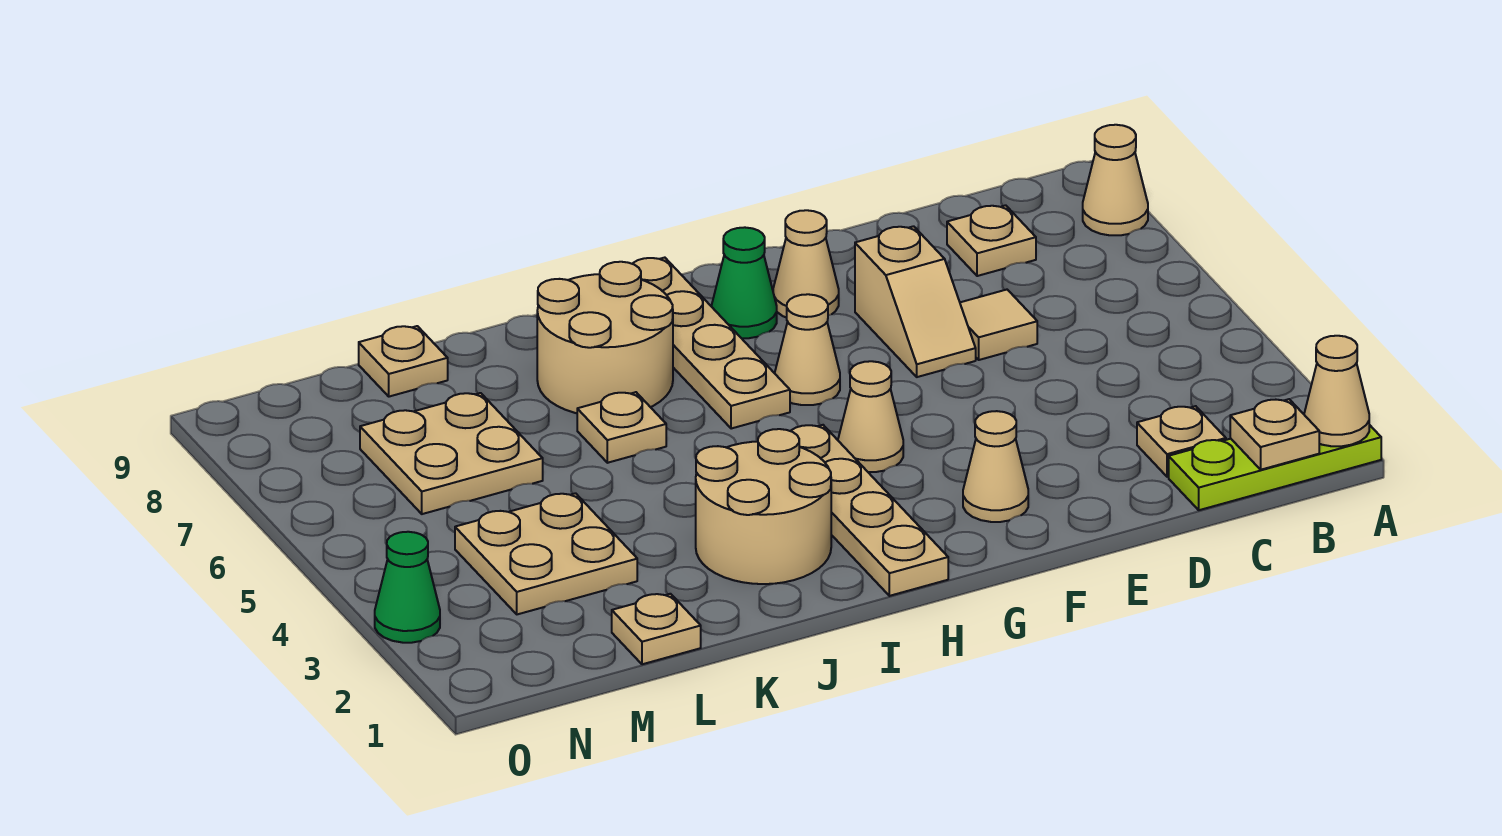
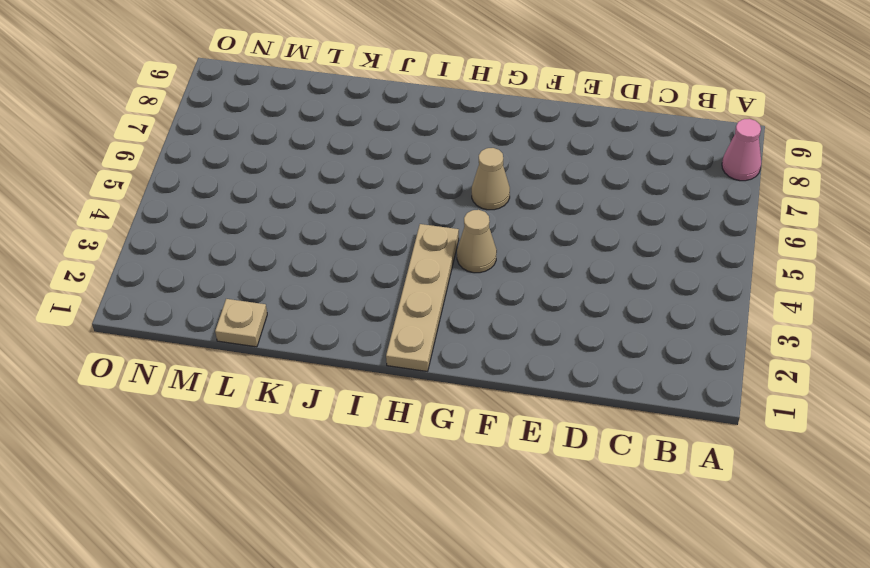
pink cone A8 level 1 -> tan cone A8 level 1
none -> lime plate A1:C1 level 1
none -> tan plate C2 level 1
none -> tan plate C8 level 1

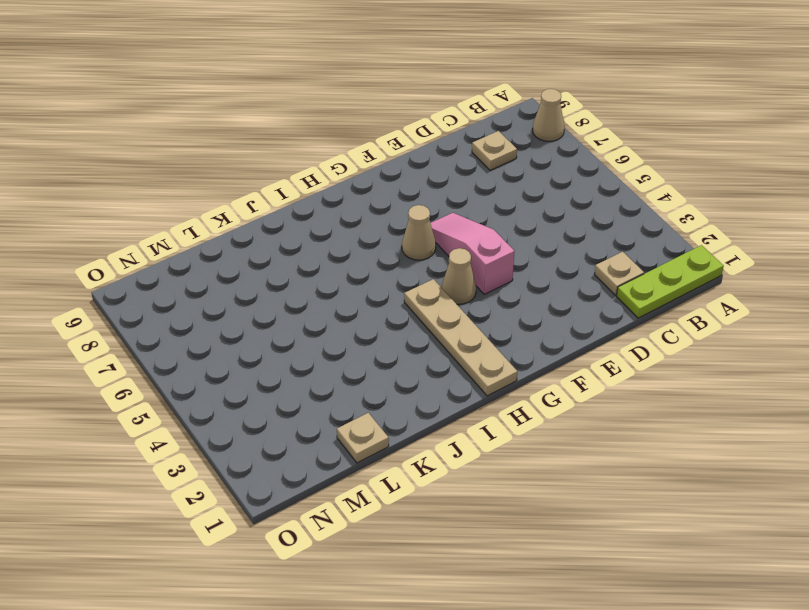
pink slope F4:F6 level 1 top 4 -> none
none -> tan tile D6 level 1
none -> tan slope E6:E7 level 1 top 7
none -> tan cone F2 level 1

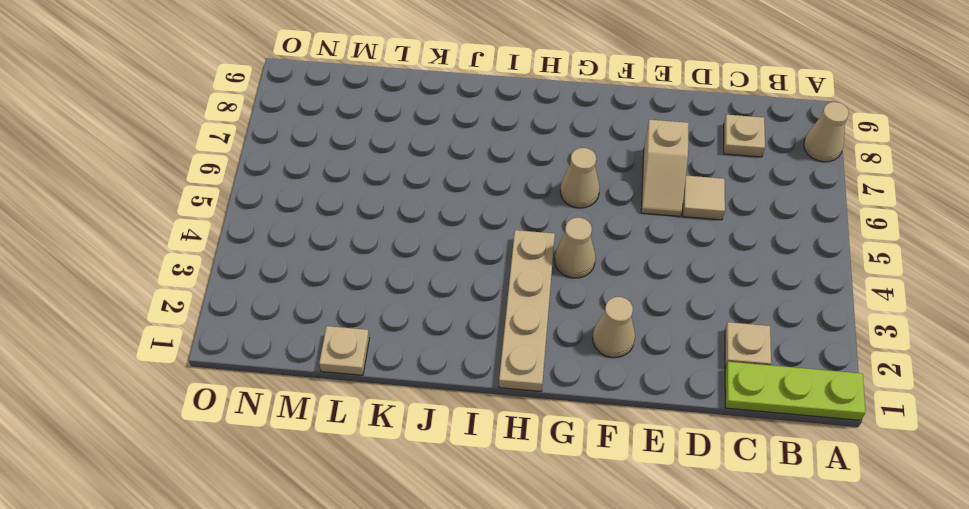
none -> tan cone F8 level 1
none -> green cone G8 level 1
none -> tan plate H6:H9 level 1

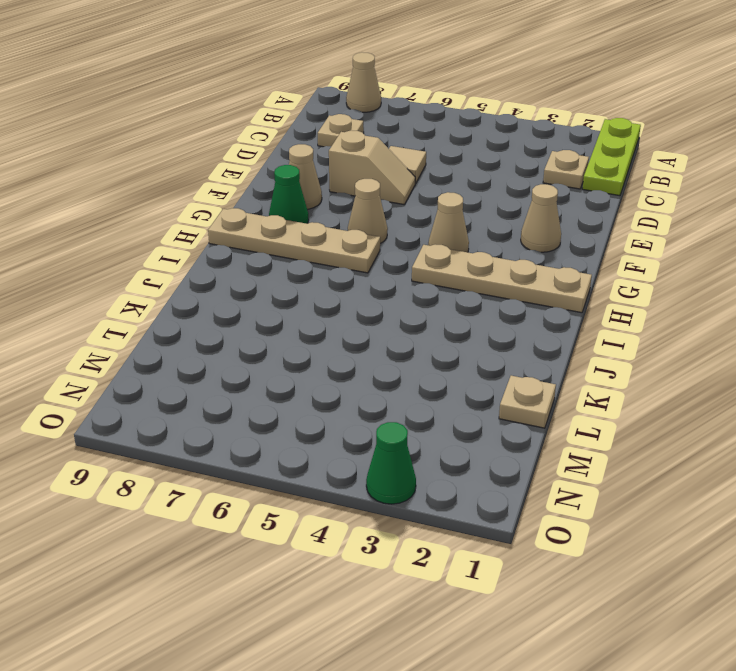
none -> tan round brick I2:J3 level 1
none -> tan round brick I7:J8 level 1
none -> tan plate J6 level 1

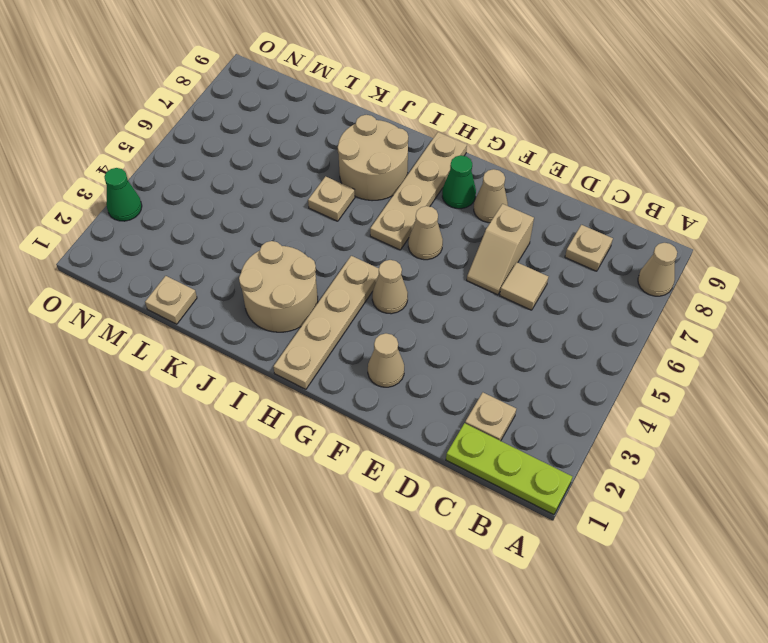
none -> tan plate L3:M4 level 1
none -> tan plate L6:M7 level 1
none -> tan plate L9 level 1

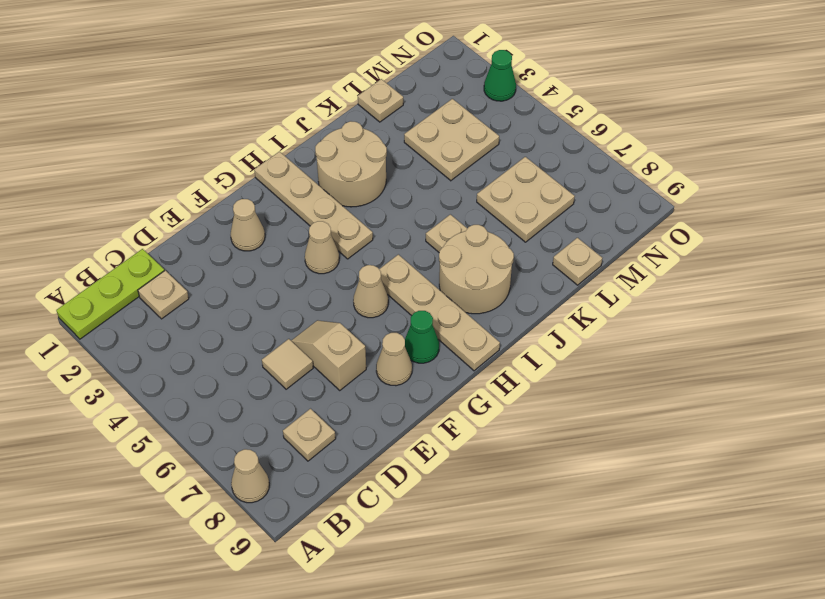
none -> tan cone A1 level 2
none -> tan plate B1 level 2

